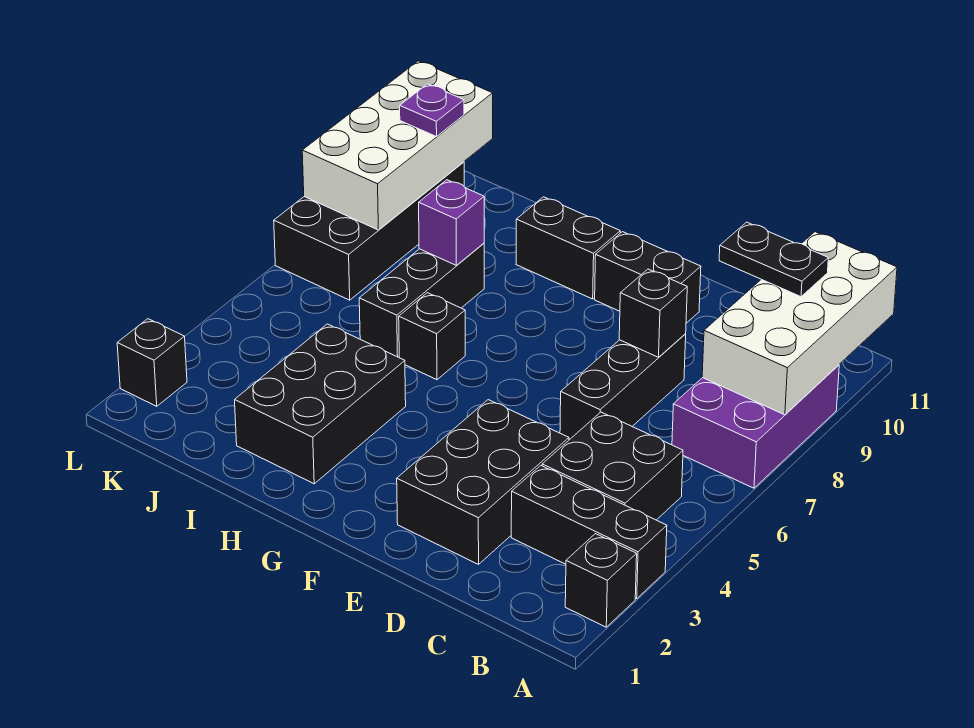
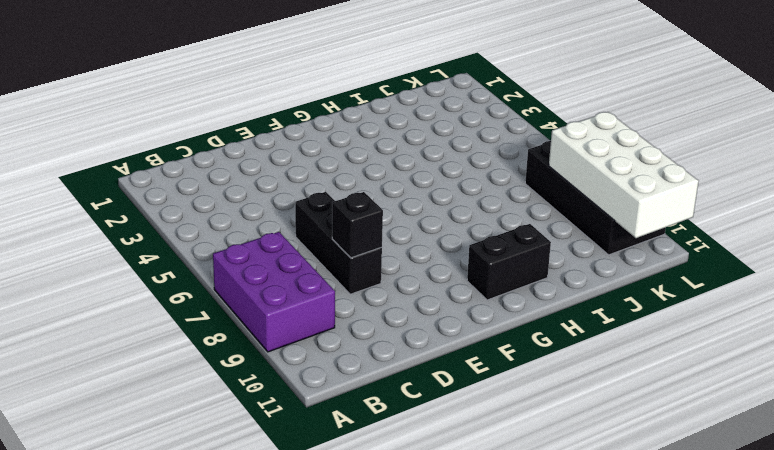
none -> black brick A2 level 1
none -> black brick A3:C3 level 1
none -> black brick B4:C5 level 1

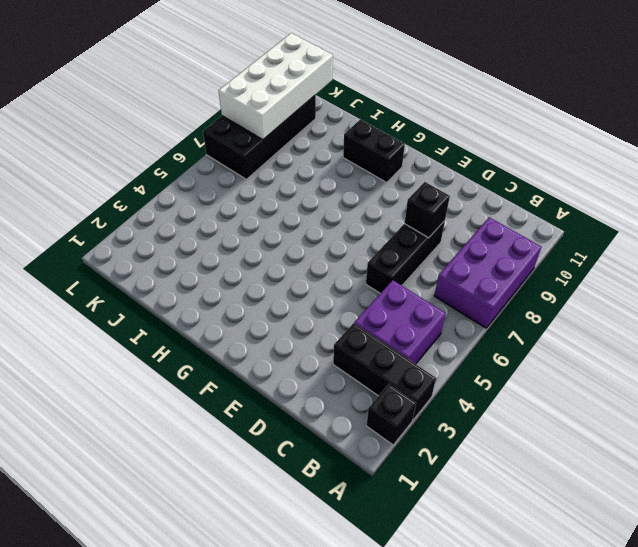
purple brick B4:C5 level 1 -> black brick B4:C5 level 1
none -> black brick D2:E4 level 1
none -> black brick E10:F10 level 1
none -> black brick H2:I4 level 1

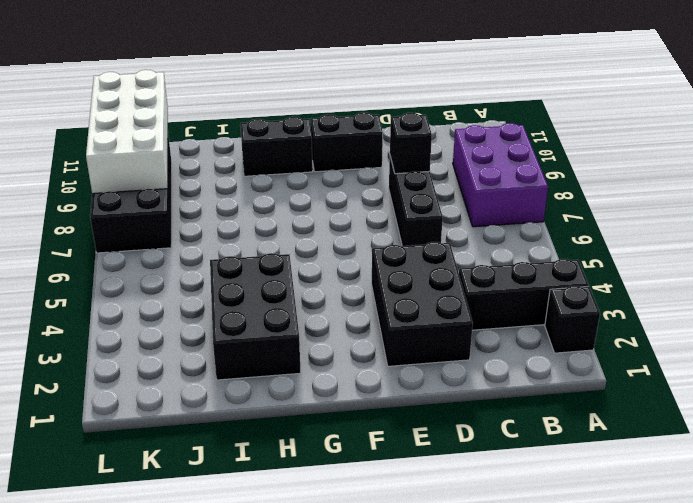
none -> black brick B4:C5 level 1
none -> black brick H6 level 1
none -> black brick I6:I8 level 1

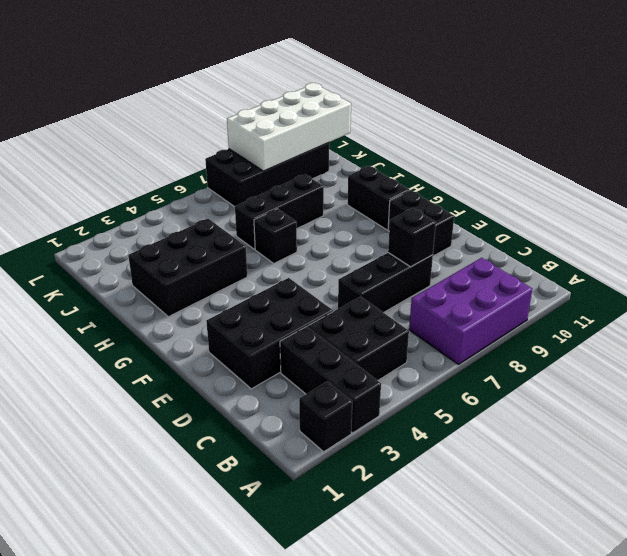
none -> black brick L2 level 1
none -> white brick A8:B11 level 2
none -> purple brick I8 level 2

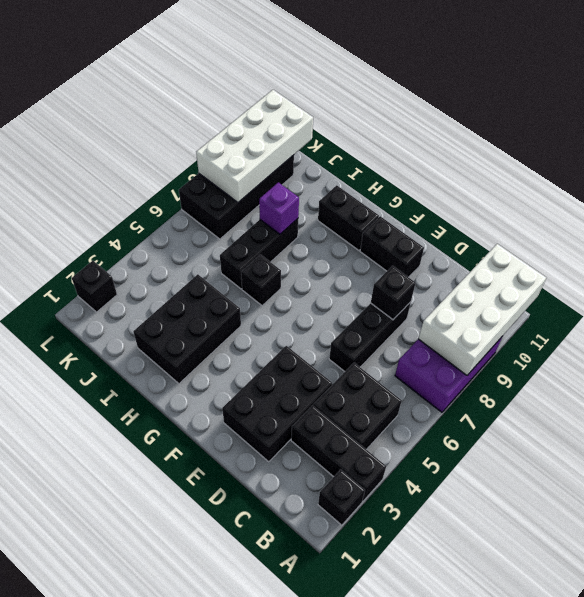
none -> black plate B10:C10 level 3
none -> purple plate K10 level 3

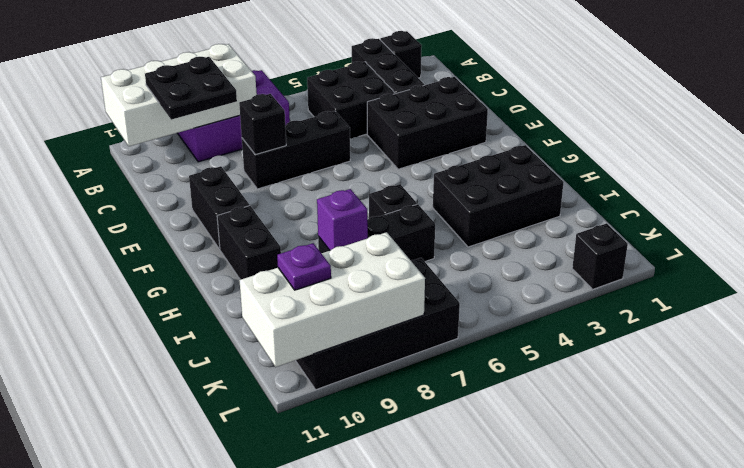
black plate B9:C10 level 3 -> black plate B10:C10 level 3

